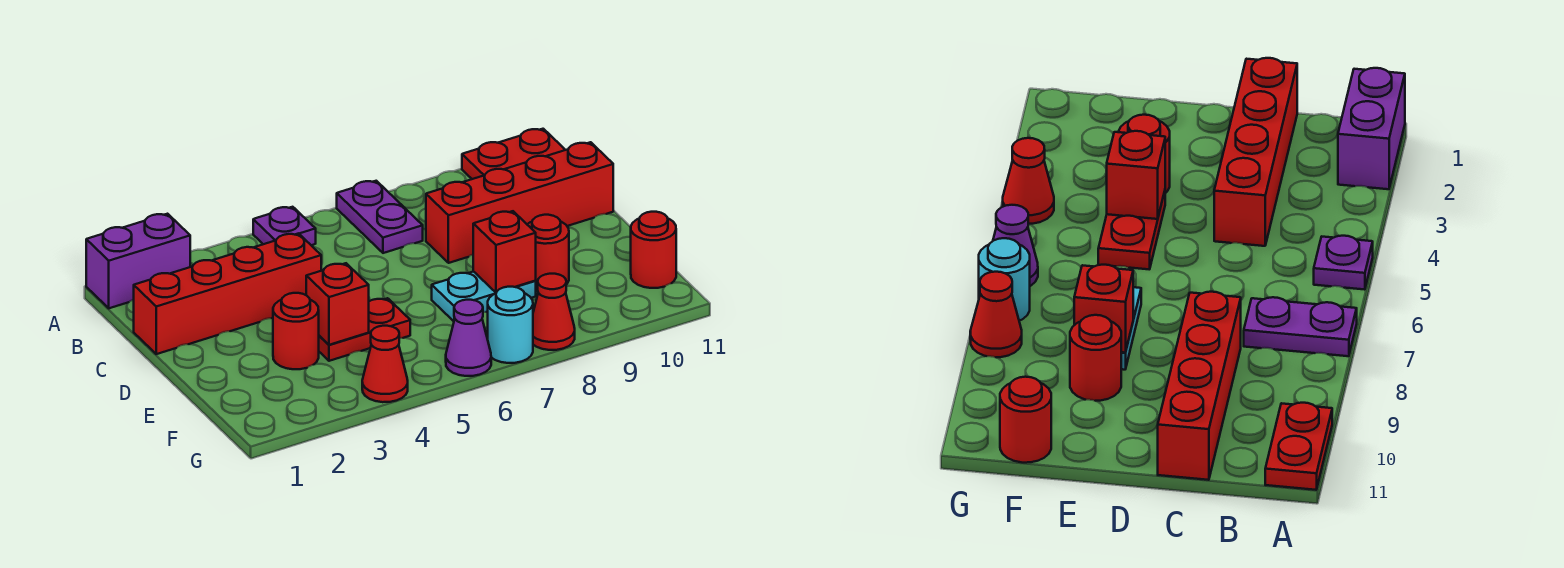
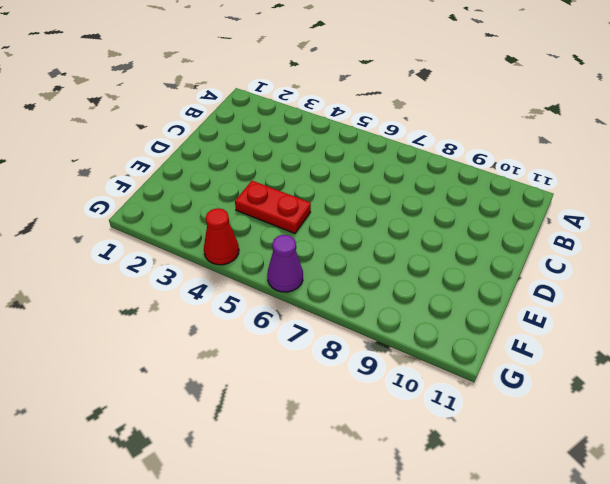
none -> purple brick A1:A2 level 1
none -> purple plate A5 level 1
none -> purple plate A7:B7 level 1

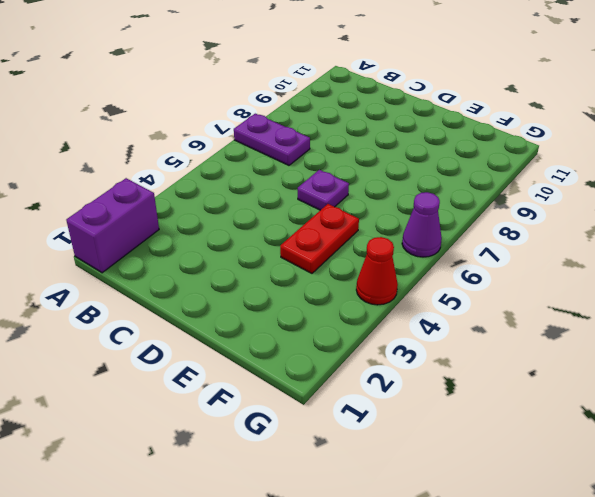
purple plate D6 level 1 -> purple plate A5 level 1
none -> red plate A10:A11 level 1
none -> red brick C1:C4 level 1
none -> red brick C8:C11 level 1

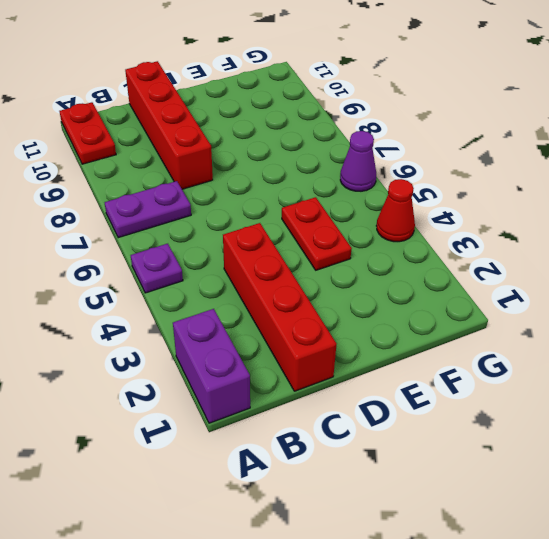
none -> red round brick E3 level 1
none -> cyan plate E7:E8 level 1
none -> red round brick E9 level 1

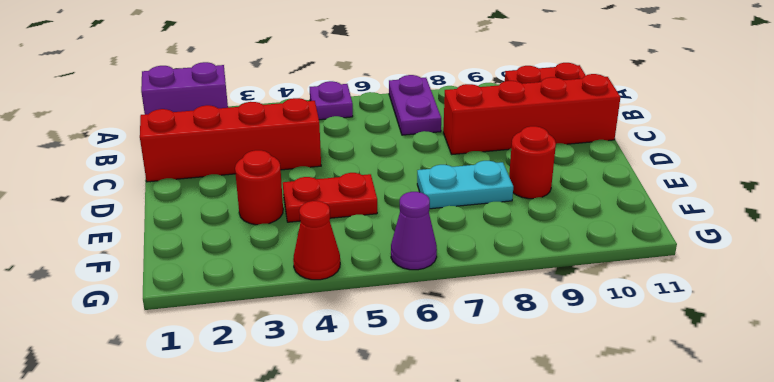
none -> red round brick F11 level 1
none -> cyan round brick G7 level 1
none -> red cone G8 level 1

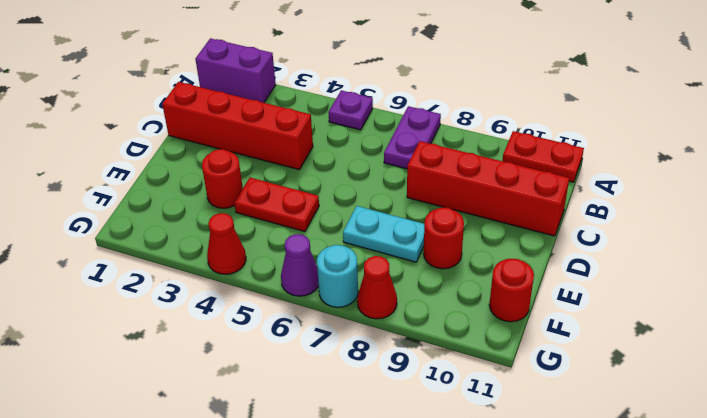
none -> red brick E4 level 2
none -> red brick E8 level 2

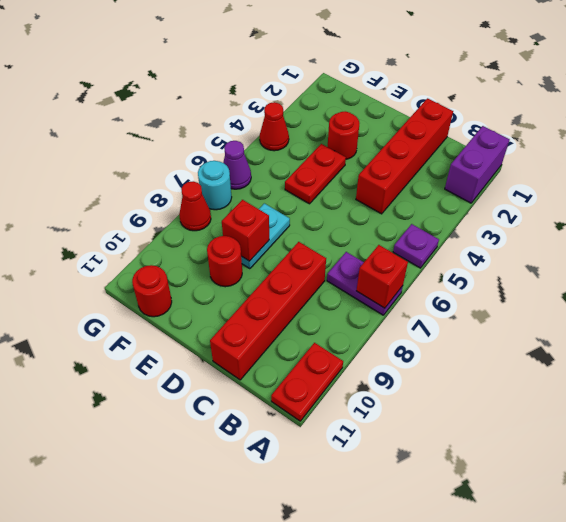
red brick A7 level 2 -> red brick E4 level 2

